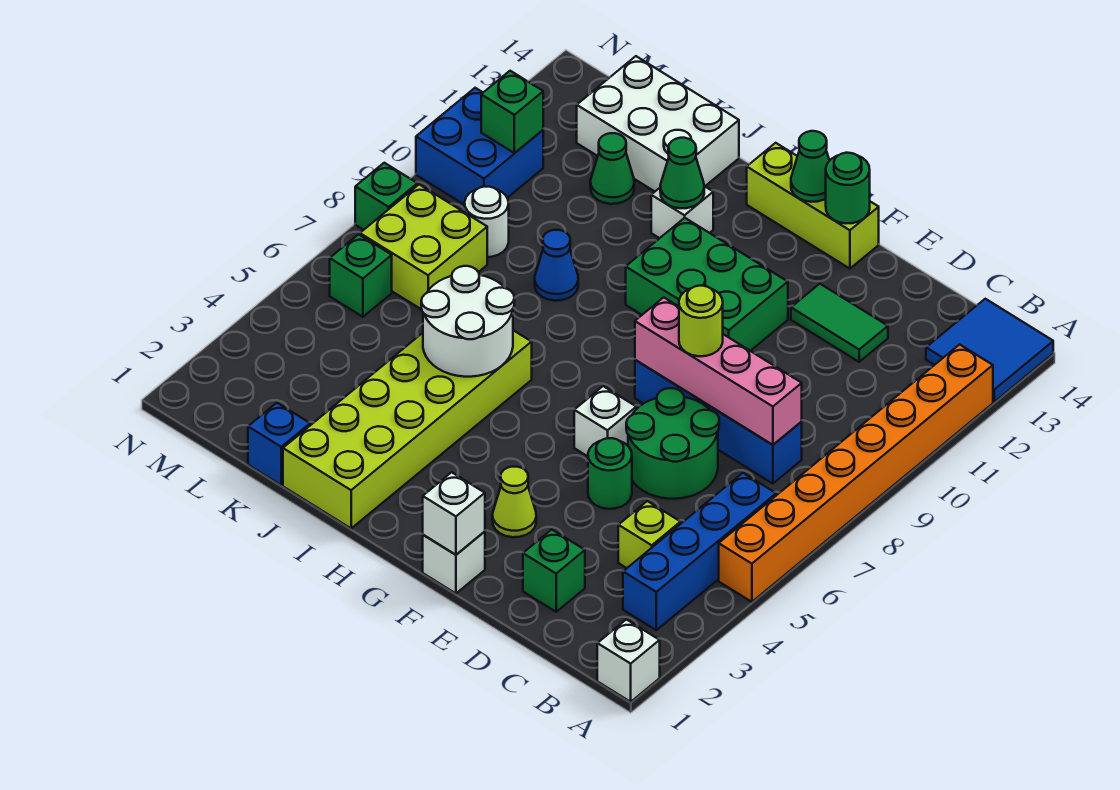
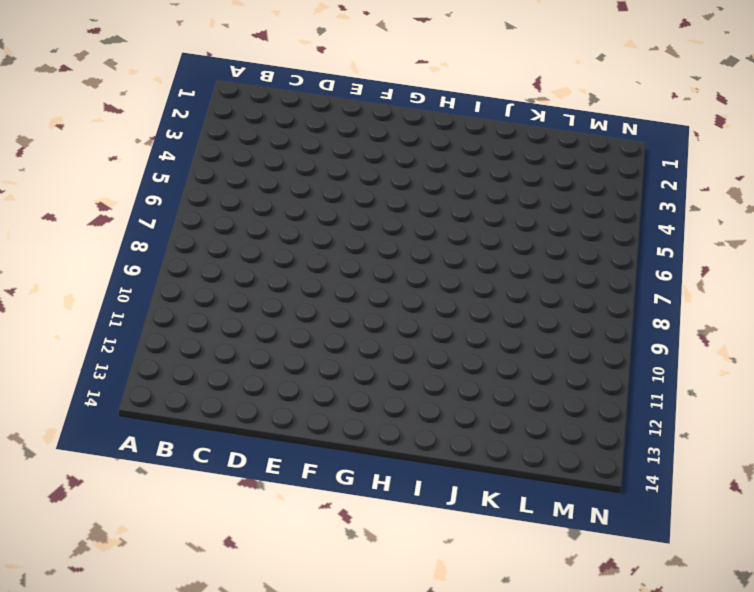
none -> white brick A1 level 1
none -> orange brick A5:A12 level 1
none -> blue tile A13:B14 level 1
none -> blue brick B3:B6 level 1

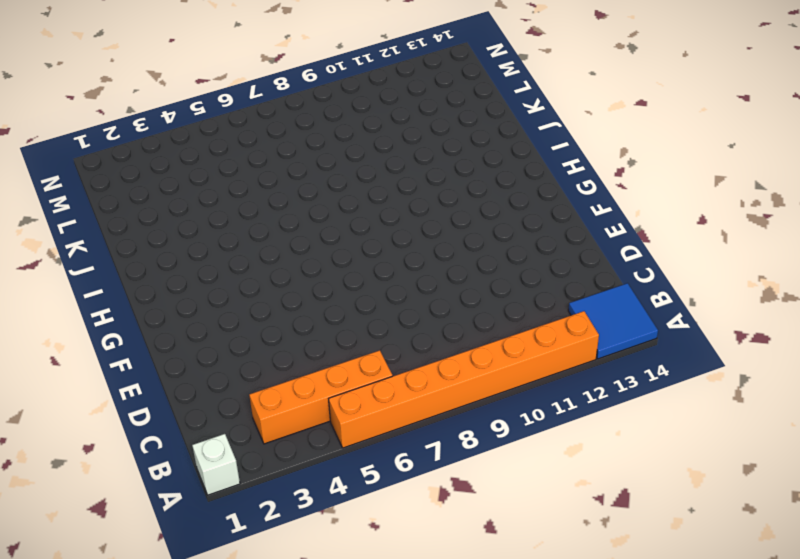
orange brick B3:B6 level 1 -> blue brick B3:B6 level 1
none -> lime brick C4 level 1
none -> blue brick C8:F8 level 1
none -> green brick D2 level 1
none -> green round brick D6:E7 level 1

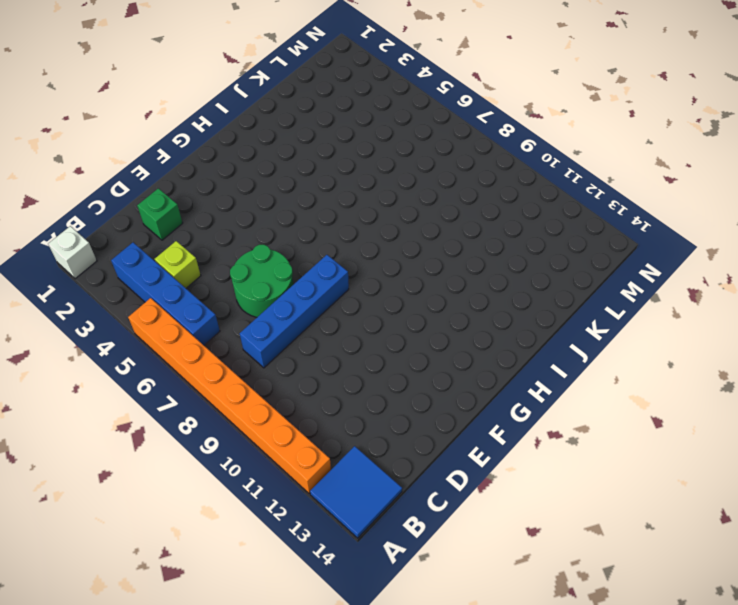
none -> green tile D12:E12 level 1
none -> green round brick E5 level 1
none -> white brick F1 level 1
none -> lime cone F3 level 1

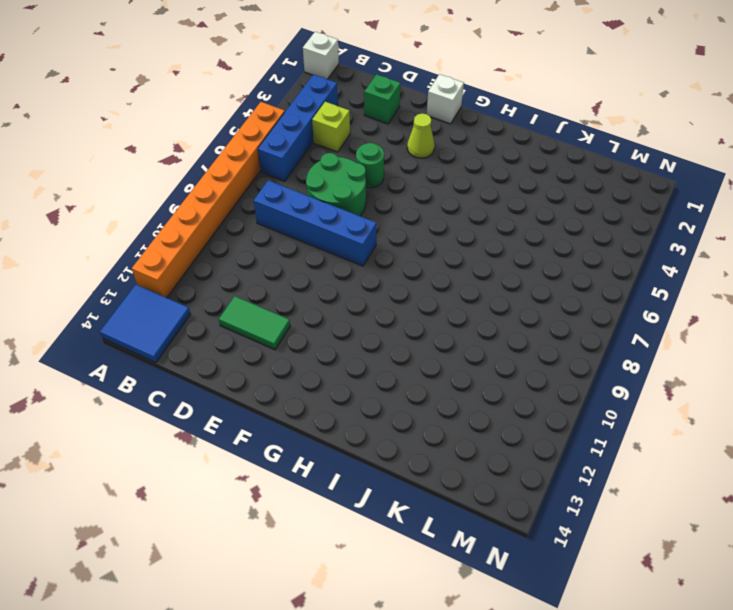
none -> white brick F6 level 1
none -> green brick F10:H11 level 1
none -> lime brick F14:H14 level 1
none -> lime brick I1:J6 level 1

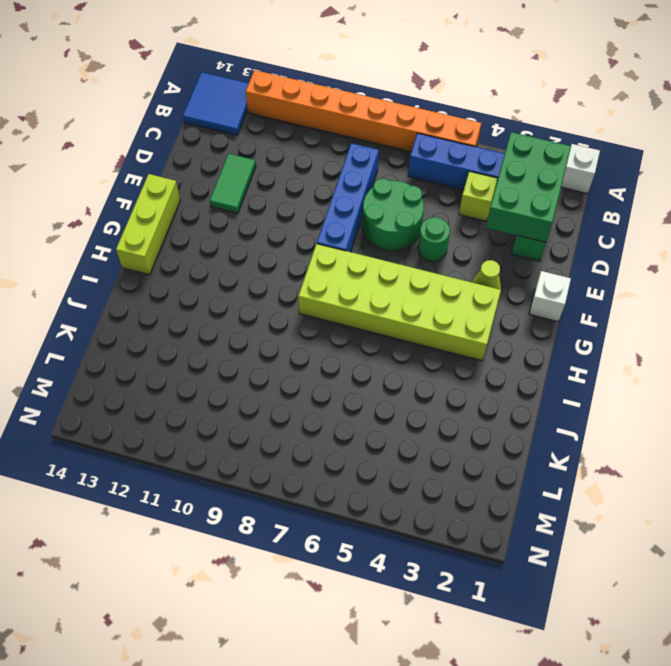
green brick B2:D3 level 2 -> green brick F10:H11 level 1
lime brick G3:H8 level 1 -> lime brick I1:J6 level 1
none -> white brick F6 level 1
none -> white brick I12 level 1
none -> blue cone J9 level 1
none -> white brick J13:L14 level 1

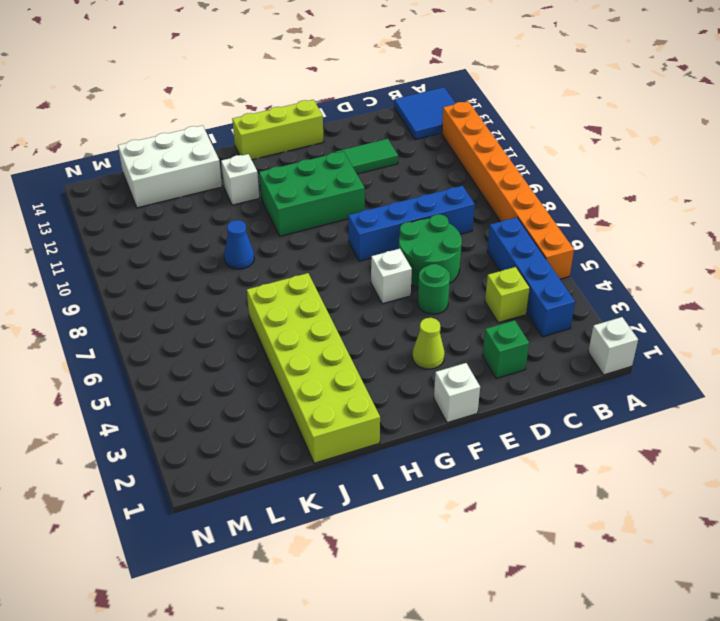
none -> blue brick K1 level 1
none -> green cone K12 level 1
none -> lime brick L7:M8 level 1
none -> white round brick L9 level 1

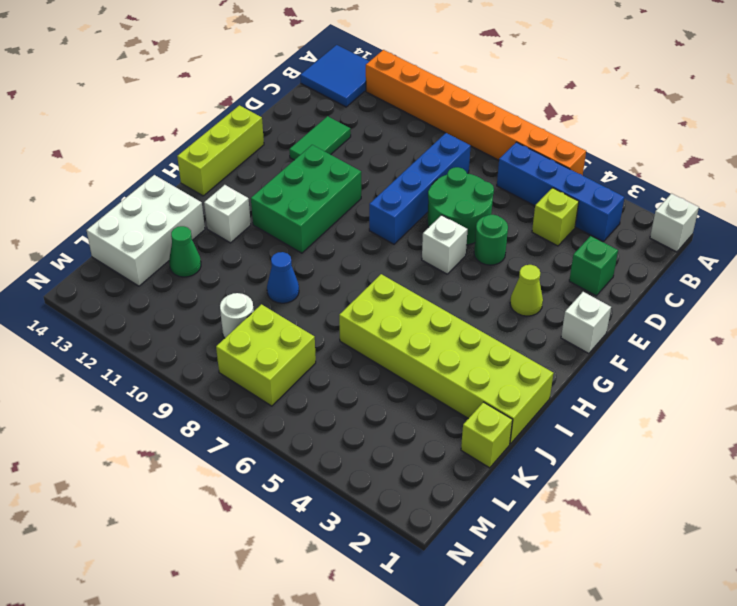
lime brick K1 level 1 -> blue brick K1 level 1
none -> green brick M6 level 1
none -> blue brick M10:N11 level 1
none -> green brick N8 level 1
none -> pink brick C8:F8 level 2

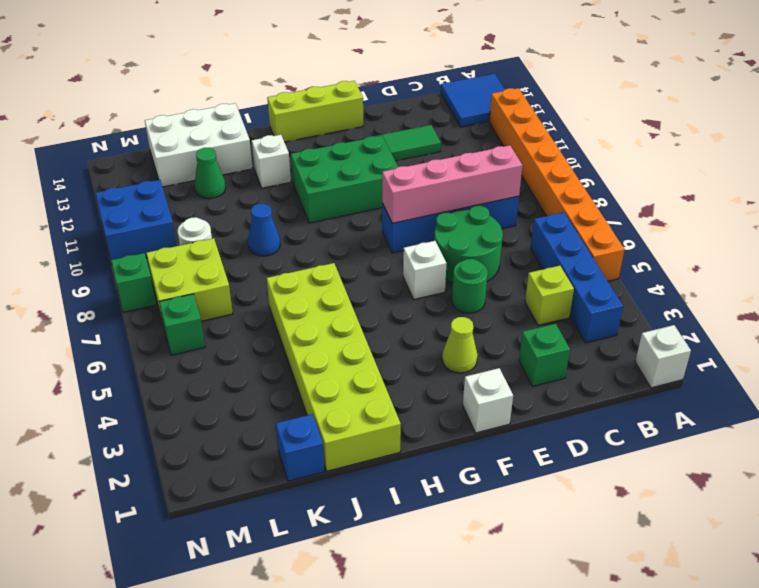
none -> white brick F1 level 2
none -> green round brick F14 level 2
none -> green cone G14 level 2
none -> white round brick I5:J6 level 2

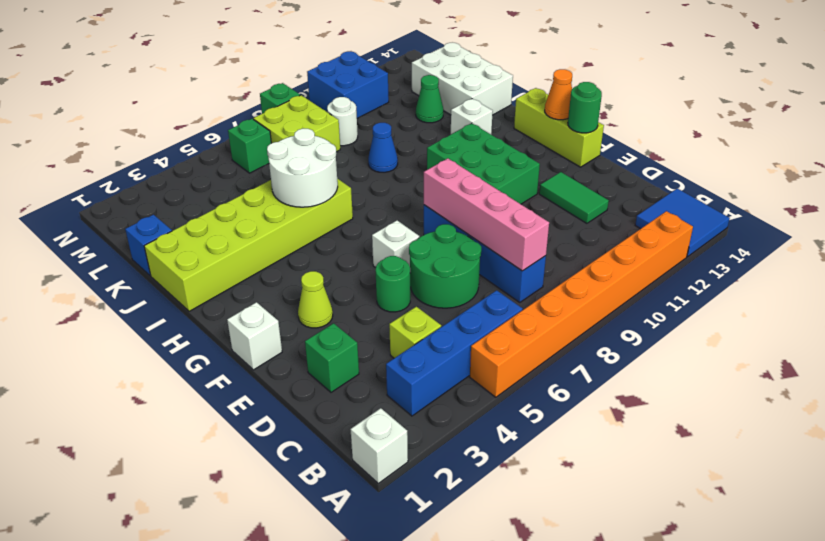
orange cone G14 level 2 -> green cone G14 level 2
none -> white brick F1 level 2
none -> green cone I12 level 2
none -> green brick M11 level 2
none -> lime round brick E8 level 3

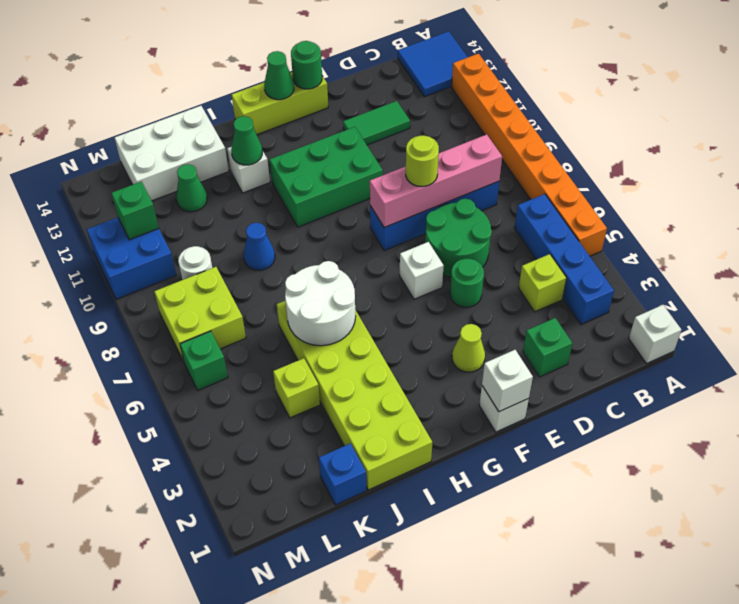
lime brick K4 level 1 -> none
none -> green brick N8 level 1

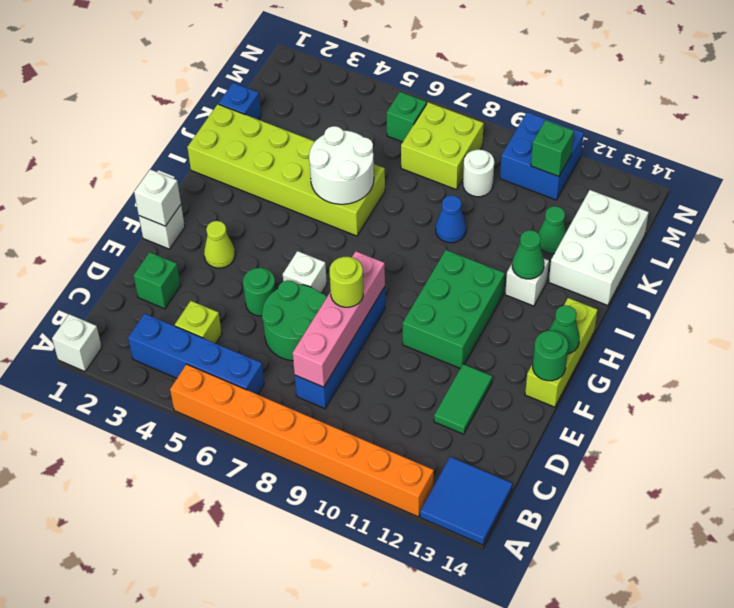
none -> green brick N8 level 1

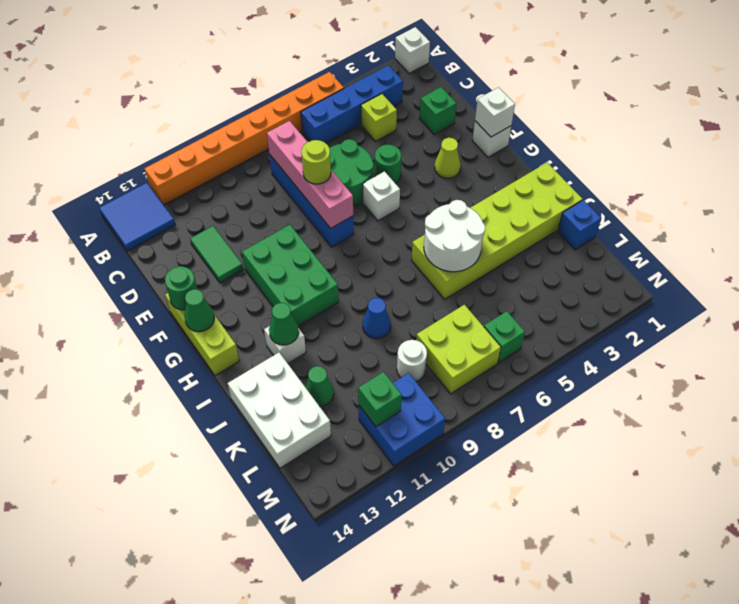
none -> green brick N8 level 1

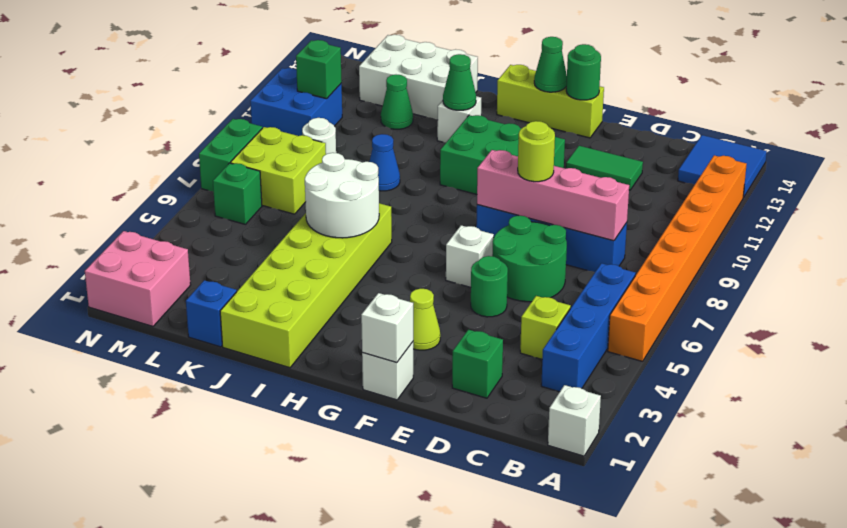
pink brick M1:N2 level 1 -> none
green brick N7:N8 level 1 -> green brick N8 level 1

